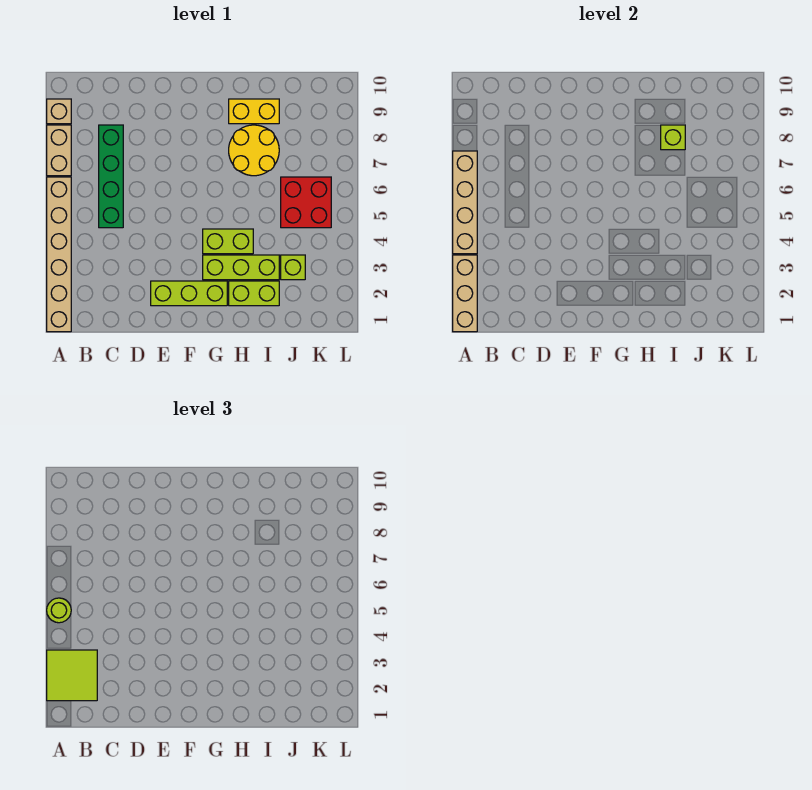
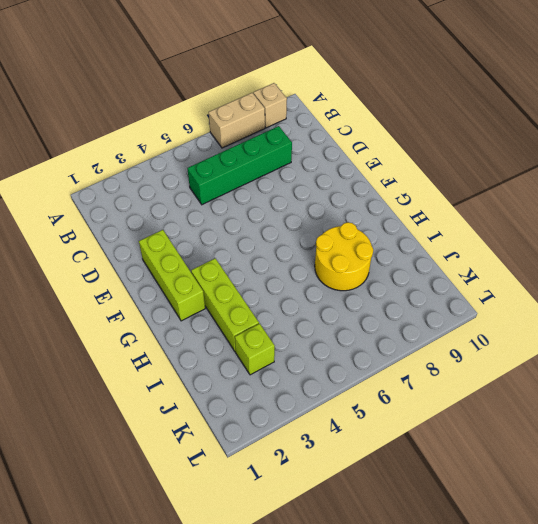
none -> tan brick A1:A6 level 1
none -> lime brick G4:H4 level 1
none -> lime brick H2:I2 level 1

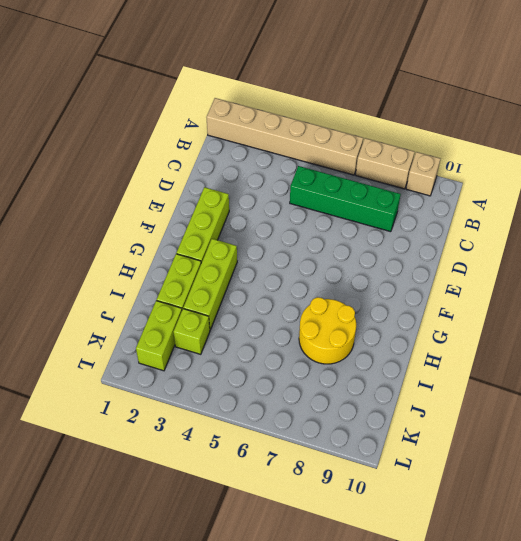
lime brick J2:K2 level 1 -> lime brick G4:H4 level 1
none -> yellow brick H9:I9 level 1
none -> red brick J5:K6 level 1
none -> tan brick A1:A3 level 2

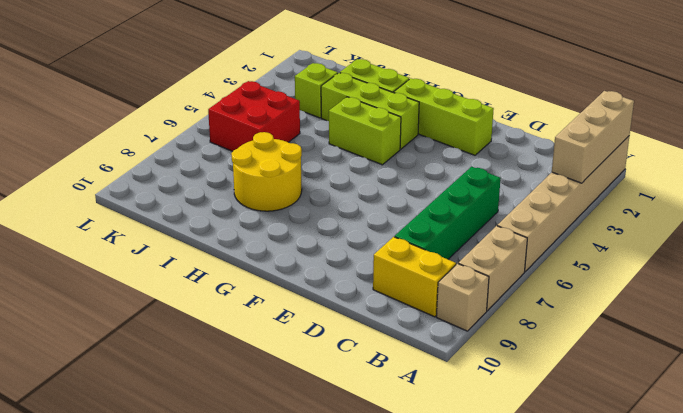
yellow brick B9:C9 level 1 -> yellow brick H9:I9 level 1
none -> tan brick A4:A7 level 2
none -> lime brick I8 level 2
none -> lime tile A2:B3 level 3

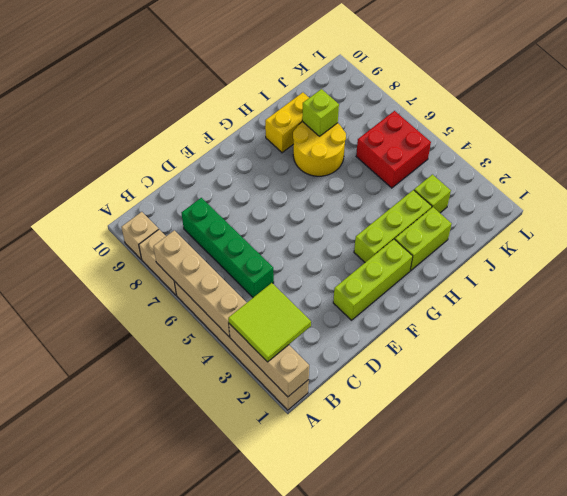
none -> lime brick G4:H4 level 1
none -> lime round brick A5 level 3

